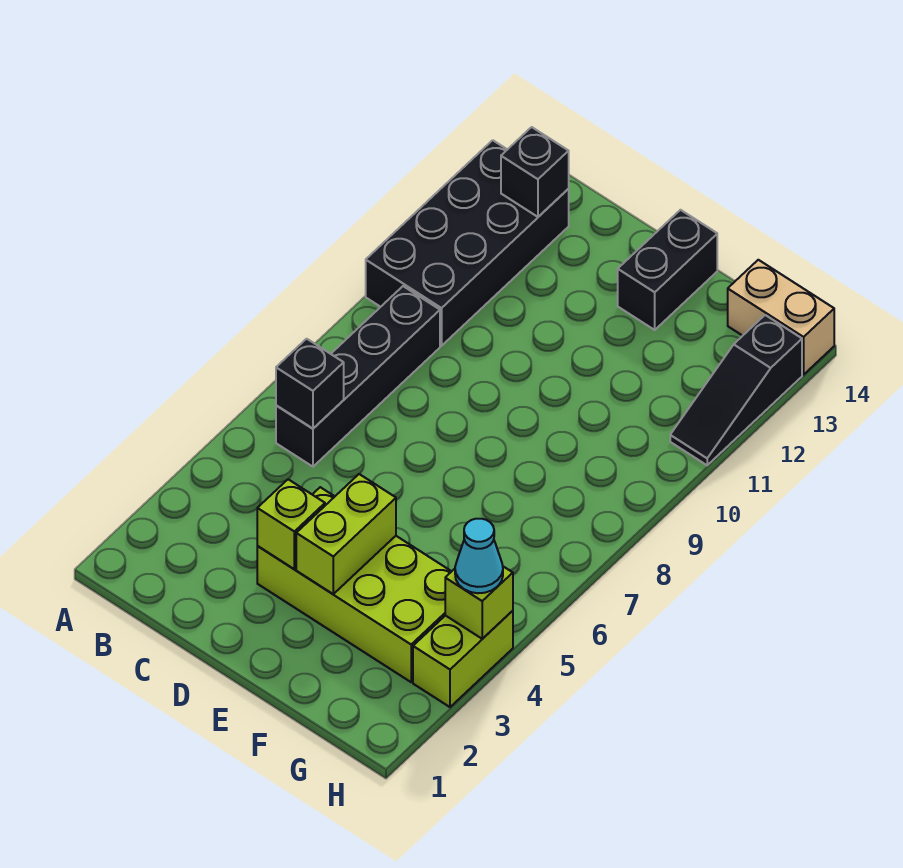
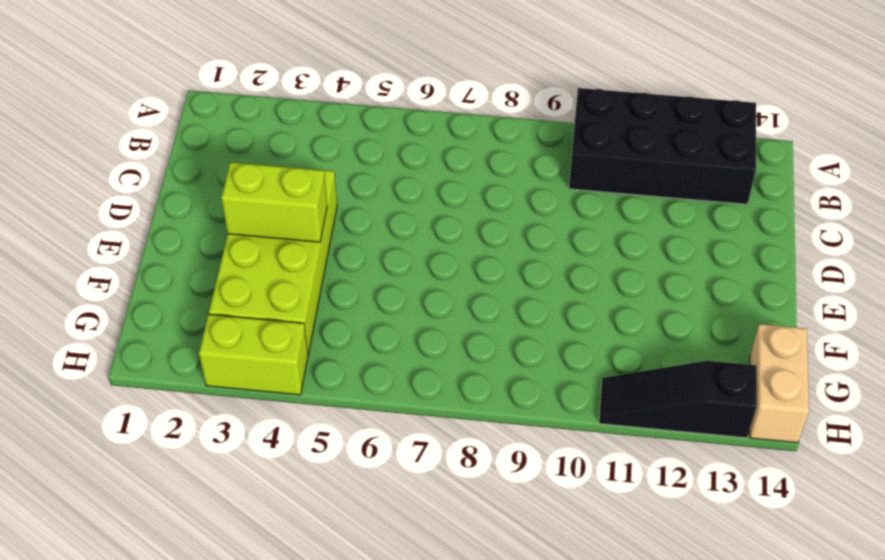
none -> black brick B6:B9 level 1
none -> black brick E13:E14 level 1
none -> black brick B6 level 2

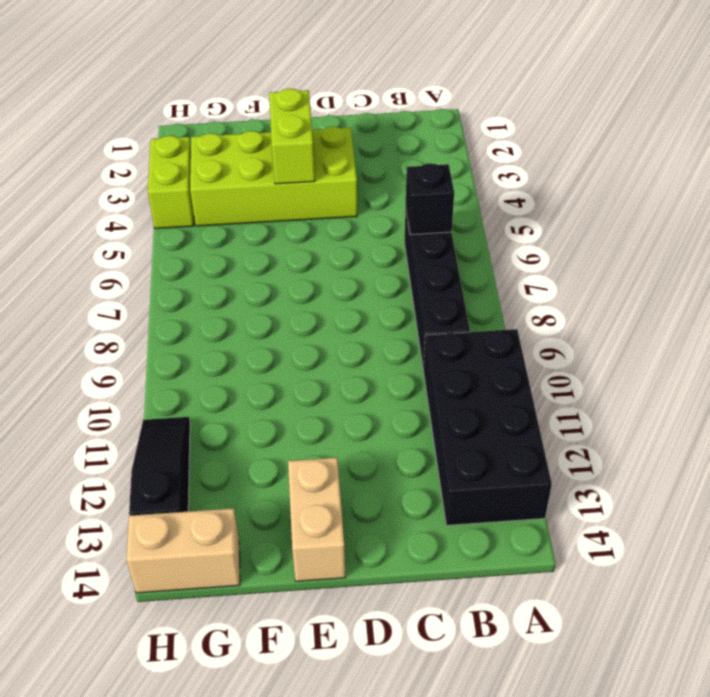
tan brick E13:E14 level 1 -> black brick E13:E14 level 1
none -> black brick B13 level 2
none -> lime brick D3 level 2
none -> lime brick H4 level 2

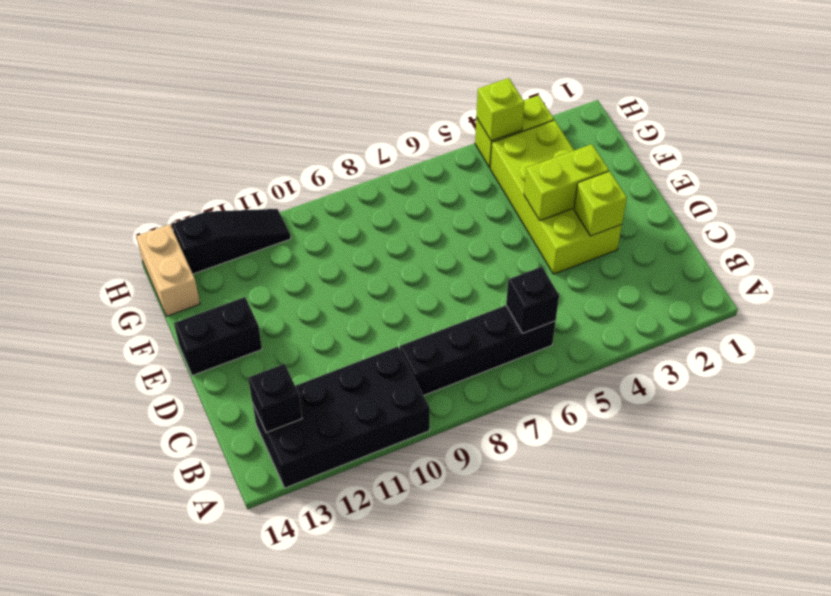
none -> cyan cone H4 level 3

